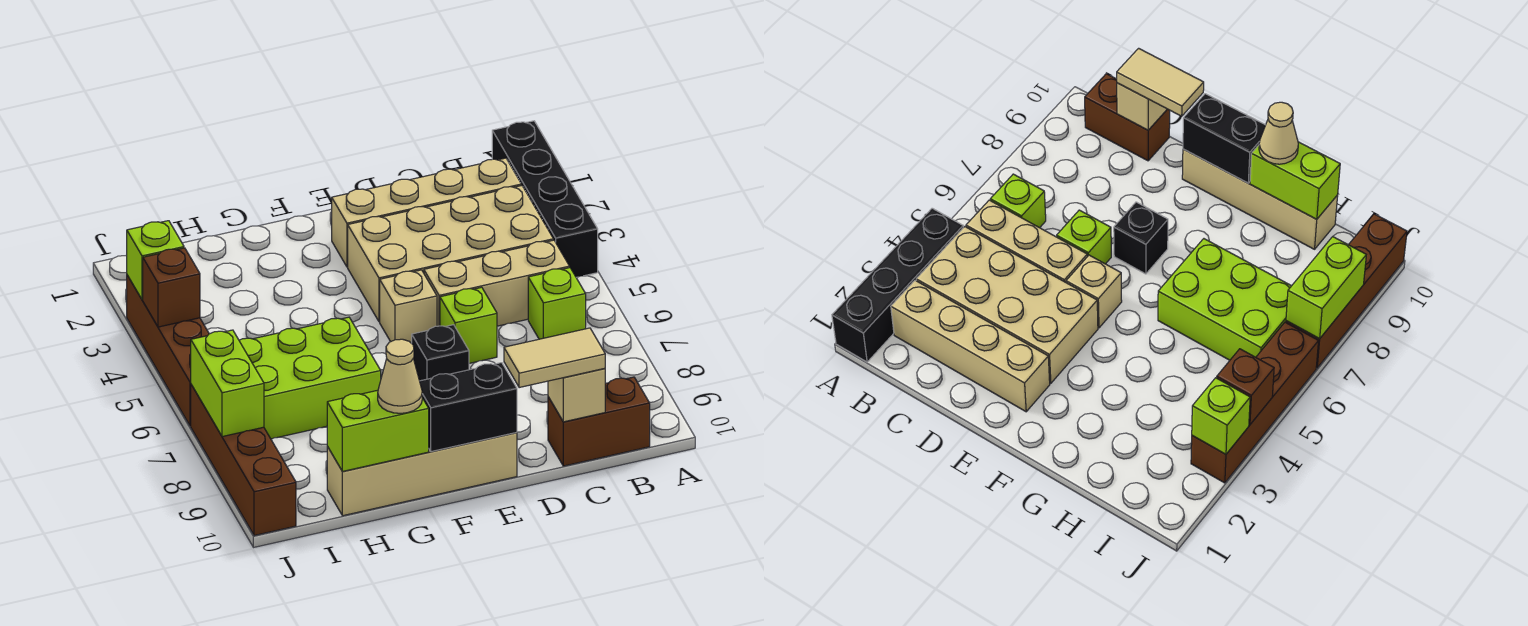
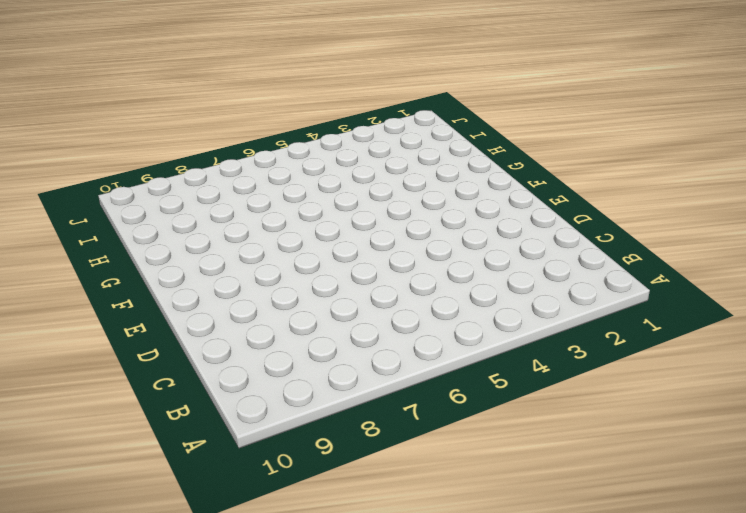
none -> black brick A1:A4 level 1
none -> tan brick B2:E2 level 1
none -> tan brick B3:E4 level 1

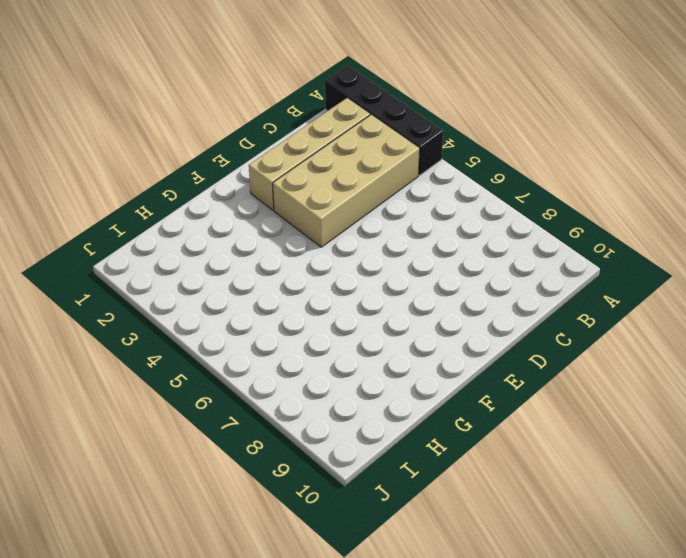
none -> tan brick B5:D5 level 1
none -> lime brick B6 level 1
none -> brown brick B10:C10 level 1

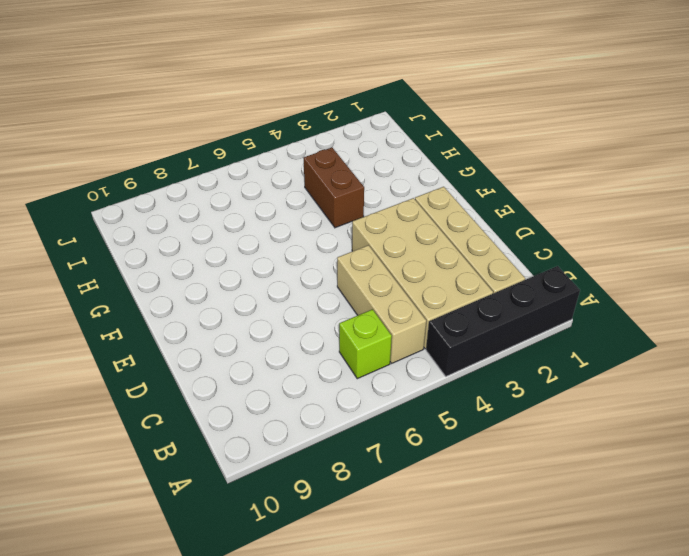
brown brick G4:H4 level 1 -> brown brick B10:C10 level 1
none -> lime brick D6 level 1
none -> tan brick E5 level 1
none -> black brick E7 level 1

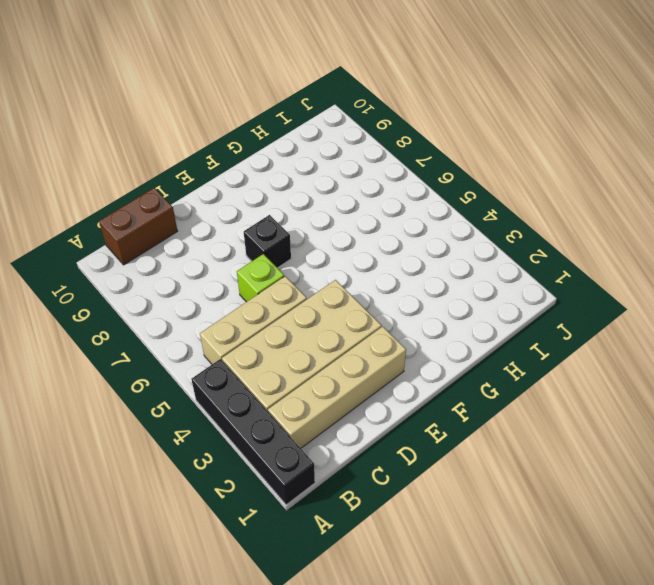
none -> lime brick B6 level 1
none -> tan brick E5 level 1
none -> tan brick E10:H10 level 1

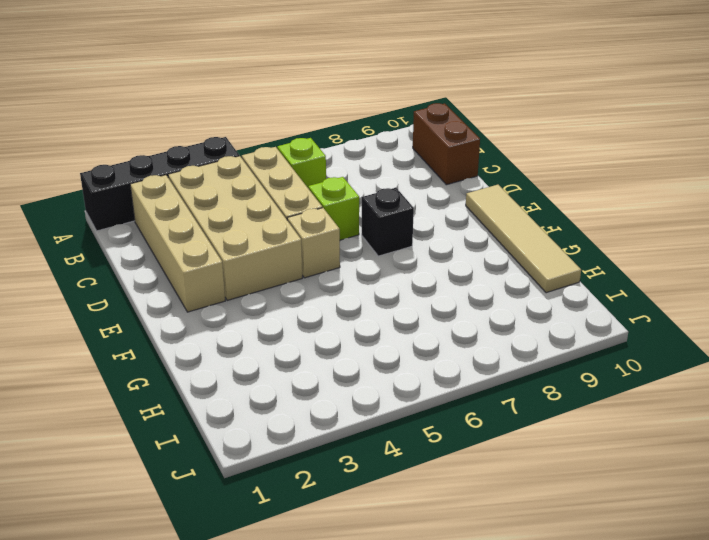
tan tile E10:H10 level 1 -> tan brick E10:H10 level 1
none -> lime brick G6:I7 level 1
none -> brown brick J3:J6 level 1
none -> brown brick J7:J10 level 1

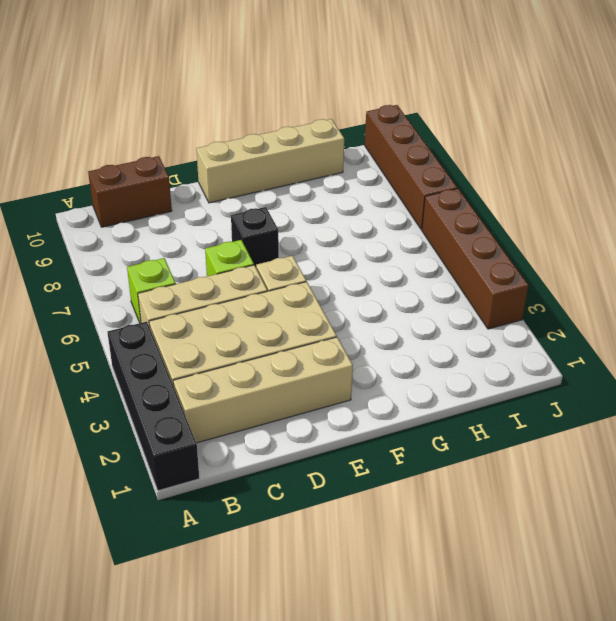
none -> lime brick G6:I7 level 1
none -> tan brick C10 level 2
none -> black brick E10:F10 level 2

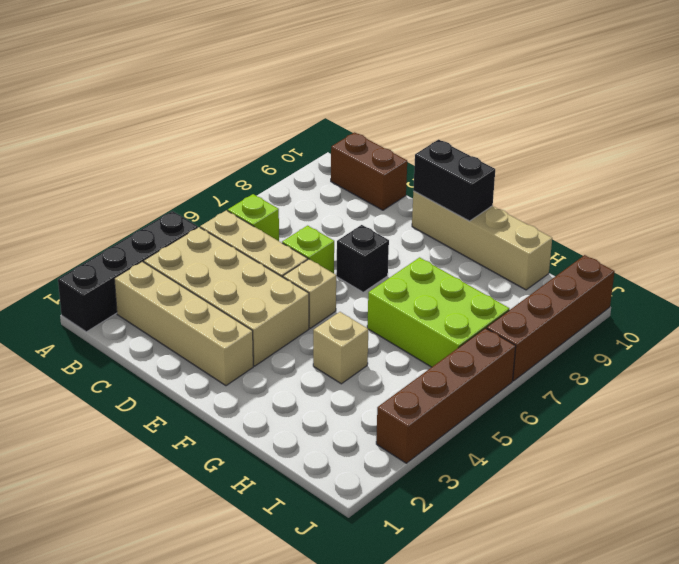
tan brick G4 level 1 -> tan brick C10 level 2
none -> lime brick G10:H10 level 2
none -> lime brick J3 level 2
none -> brown brick J4 level 2

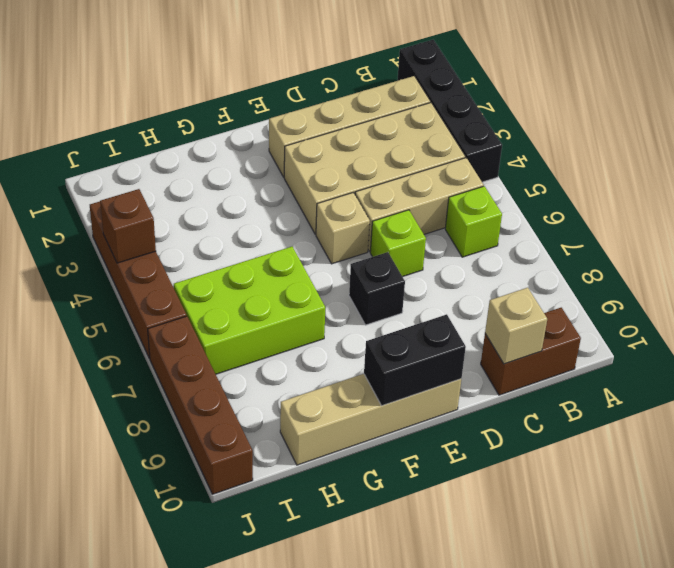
none -> lime brick G10:H10 level 2
none -> lime brick J3 level 2
none -> lime brick J7:J8 level 2

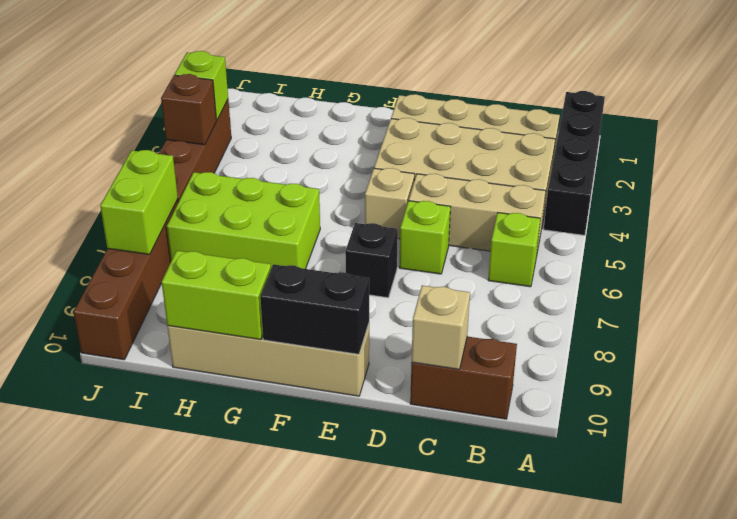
none -> tan tile C10:D10 level 3
none -> tan cone G10 level 3

